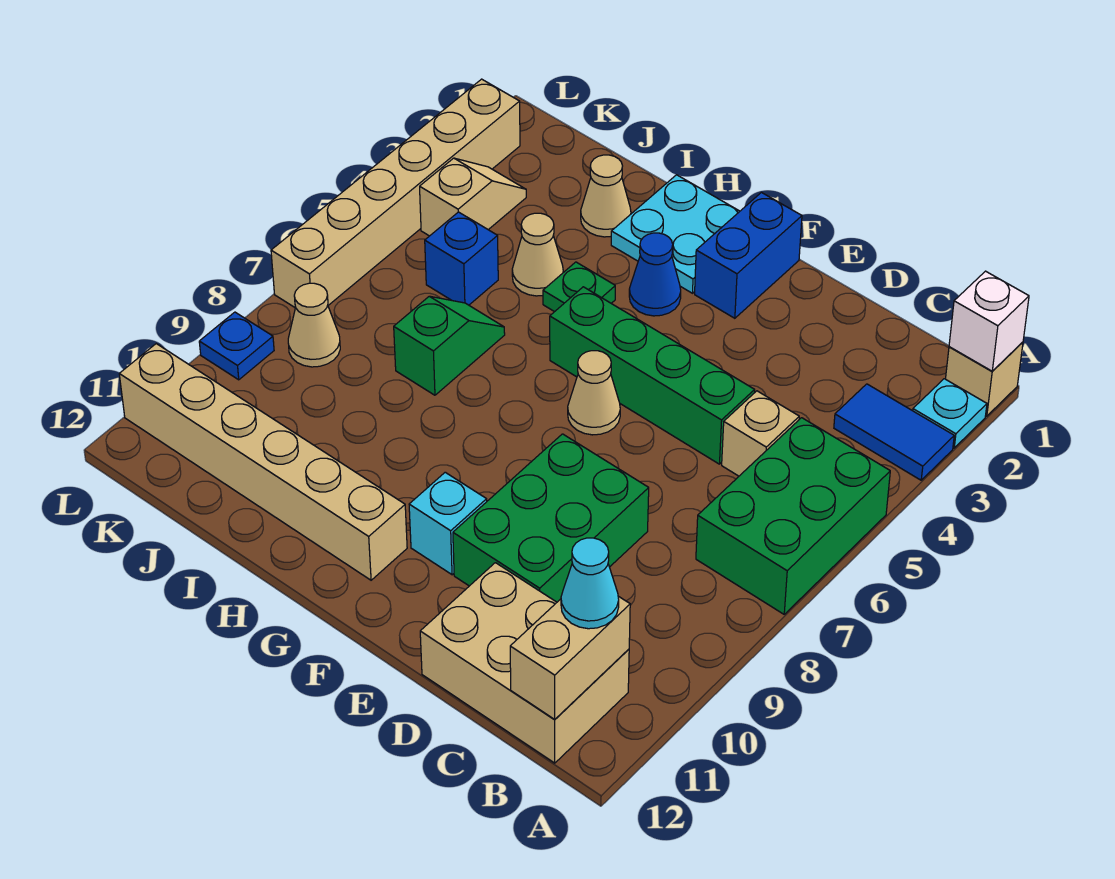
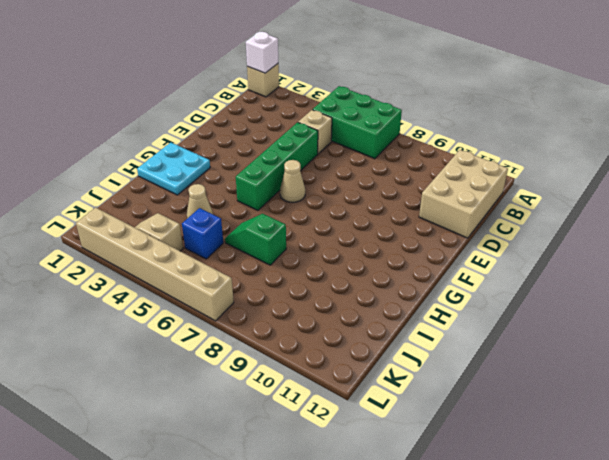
none -> cyan plate A2 level 1
none -> blue tile A3:B3 level 1
none -> green brick D8:E10 level 1

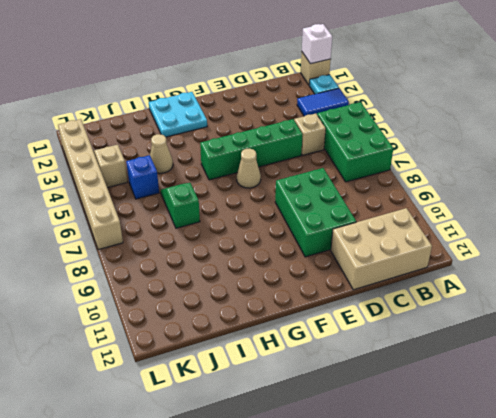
none -> blue brick F1:F2 level 1
none -> cyan brick F10 level 1
none -> blue cone G3 level 1

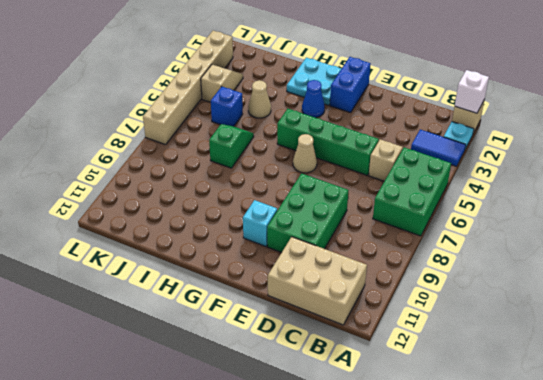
none -> tan brick G11:L11 level 1
none -> green plate H4 level 1
none -> tan cone I2 level 1

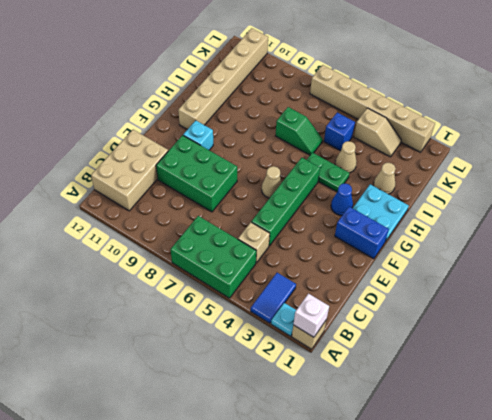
green plate H4:H5 level 1 -> green plate H4 level 1
none -> tan cone K8 level 1
none -> blue plate L9 level 1
none -> tan brick B11:B12 level 2

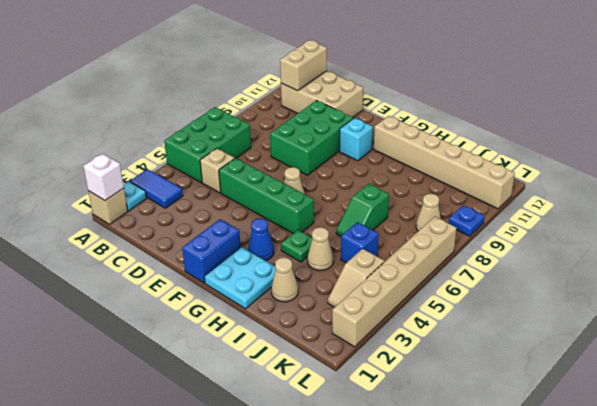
none -> cyan cone B11 level 3

